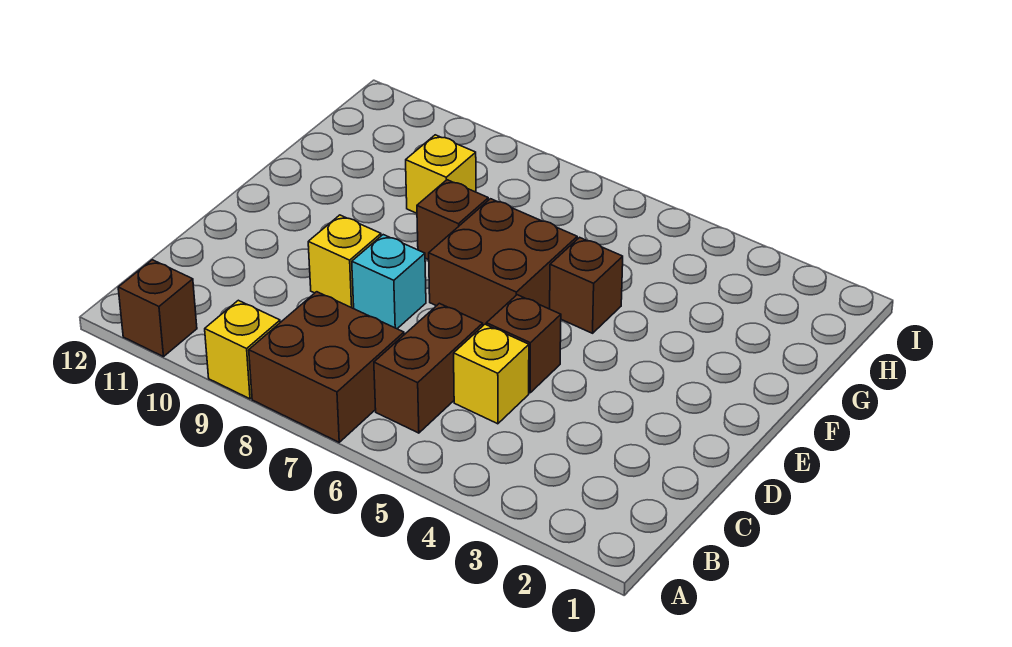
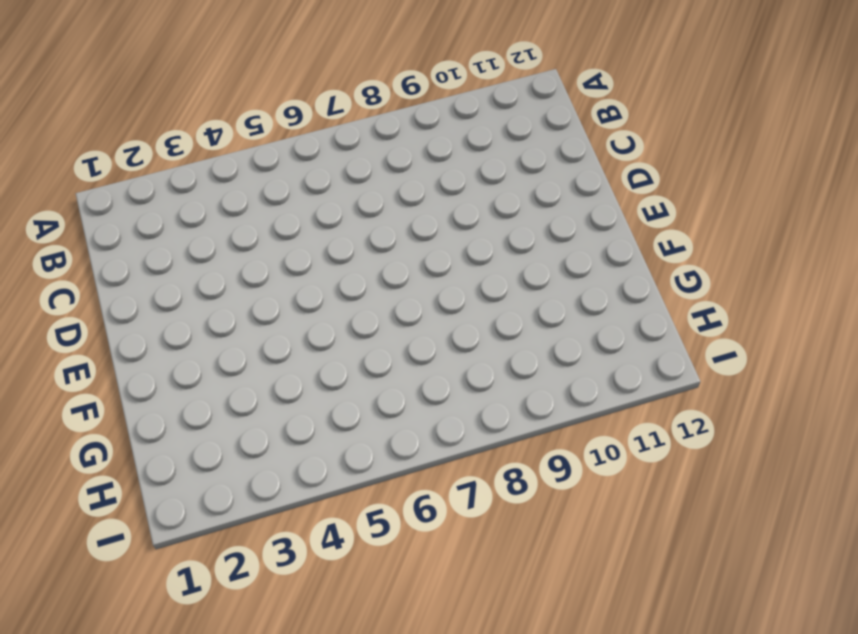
none -> brown brick A7:B8 level 1
none -> yellow brick A9 level 1
none -> brown brick A11 level 1

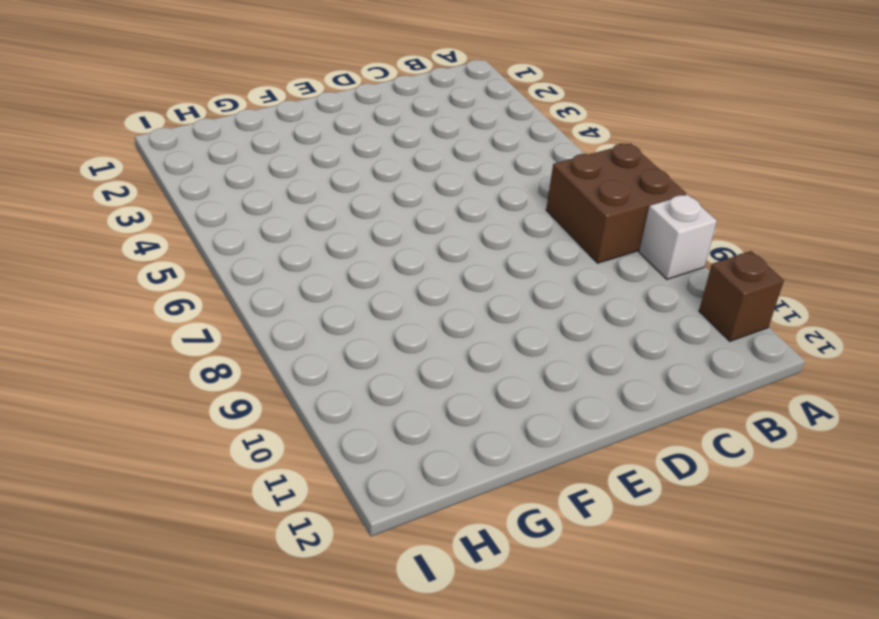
white brick A9 level 1 -> yellow brick A9 level 1
none -> brown brick B6:C6 level 1
none -> yellow brick C5 level 1
none -> brown brick D5 level 1

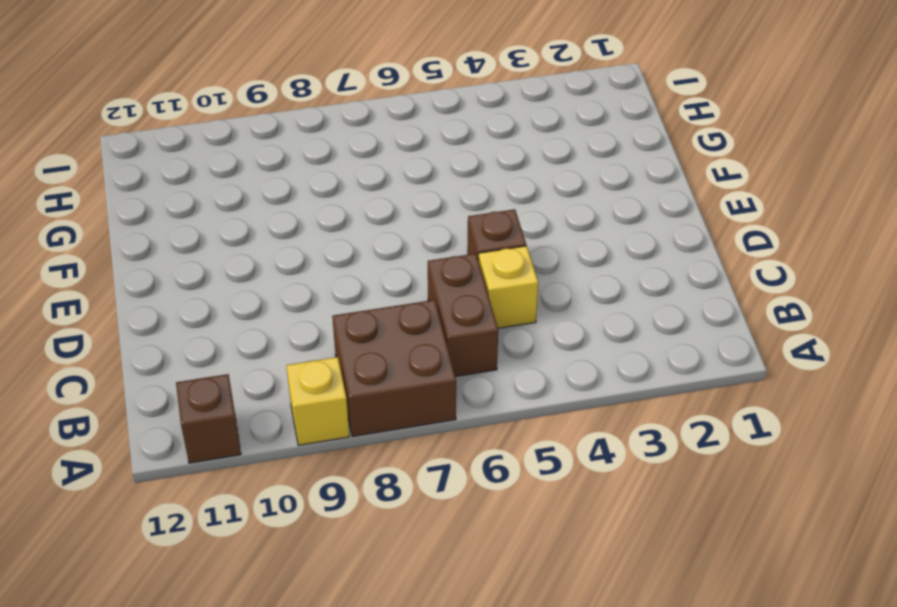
none -> cyan brick D8 level 1
none -> yellow brick D9 level 1
none -> brown brick E6:F7 level 1

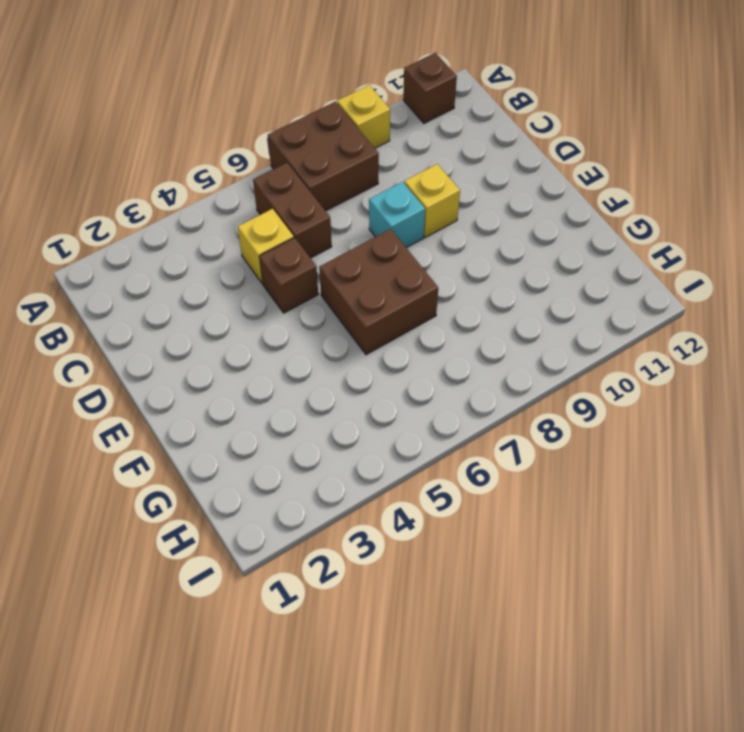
none -> brown brick F5 level 1
none -> brown brick F8 level 1
none -> yellow brick G9 level 1

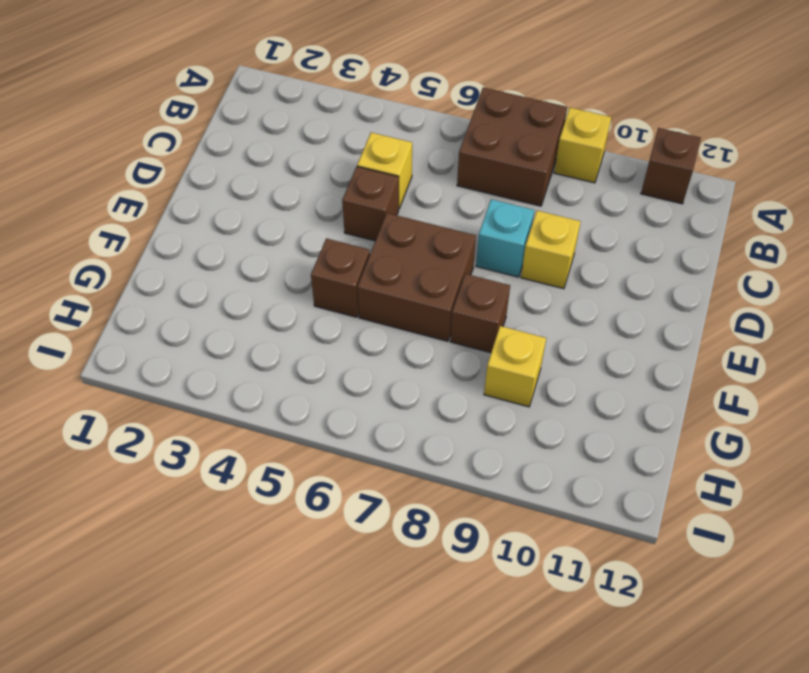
none -> brown brick B6:C6 level 1

